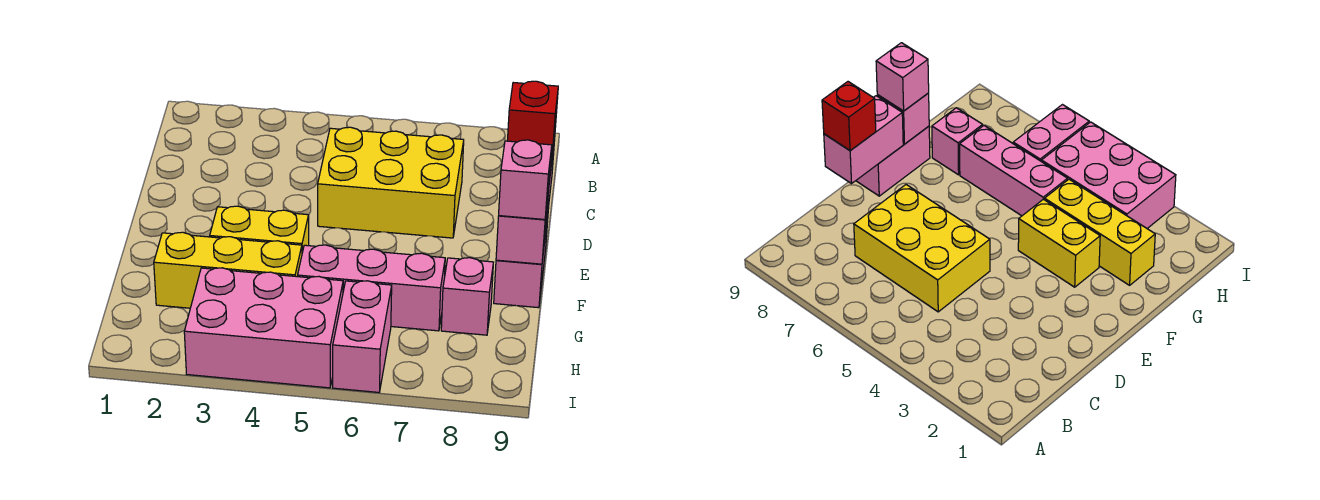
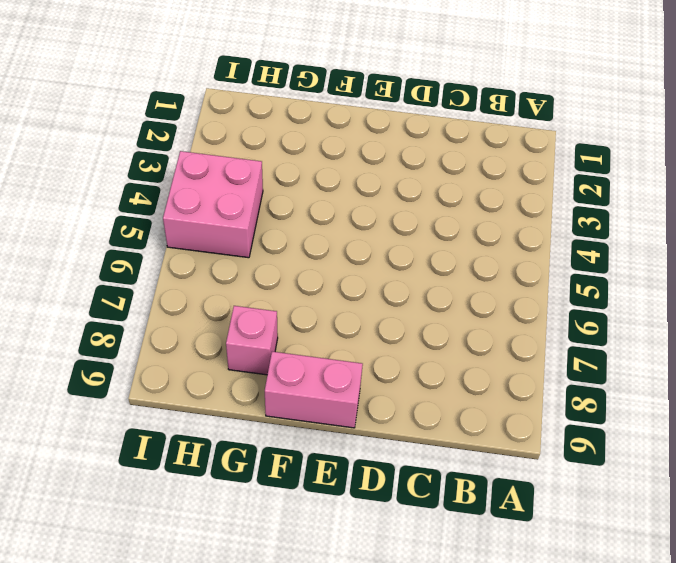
pink brick H4:I5 level 1 -> pink brick H3:I5 level 1
none -> yellow brick C5:D7 level 1
none -> yellow brick F3:F4 level 1
none -> yellow brick G2:G4 level 1

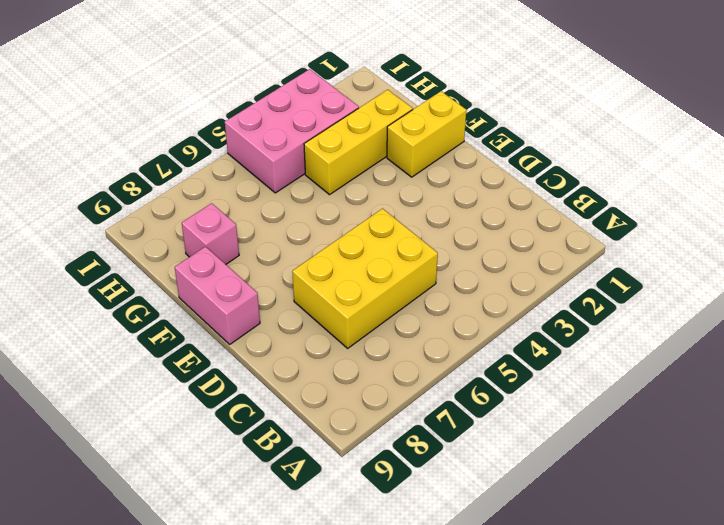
yellow brick F1:F2 level 1 -> yellow brick F3:F4 level 1
none -> pink brick G5:G7 level 1
none -> pink brick H6:I6 level 1
none -> pink brick D9:E9 level 2

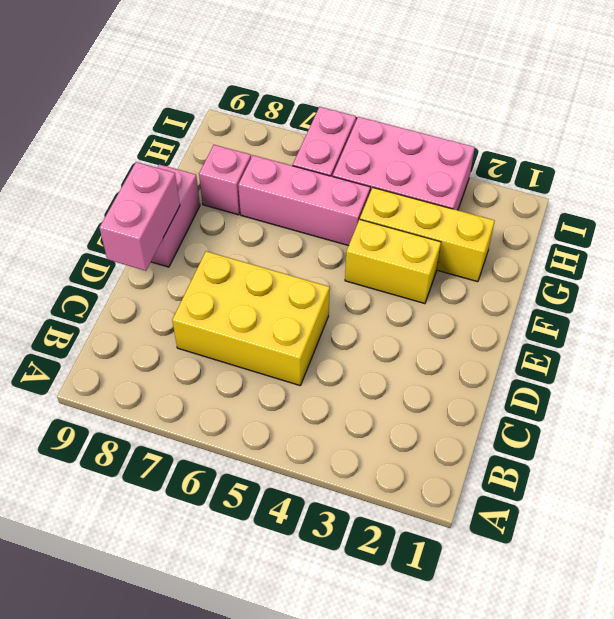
none -> pink brick F9 level 2
none -> red brick D9 level 3
none -> pink brick F9 level 3

